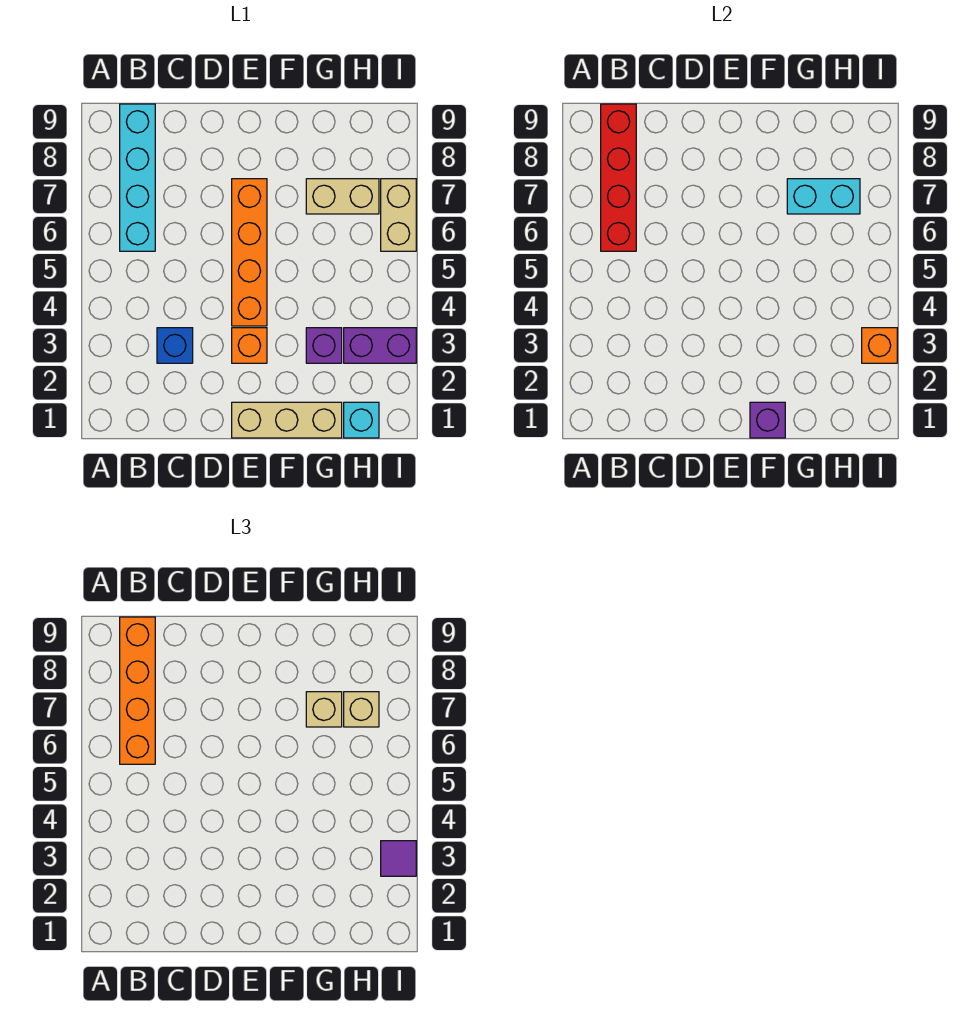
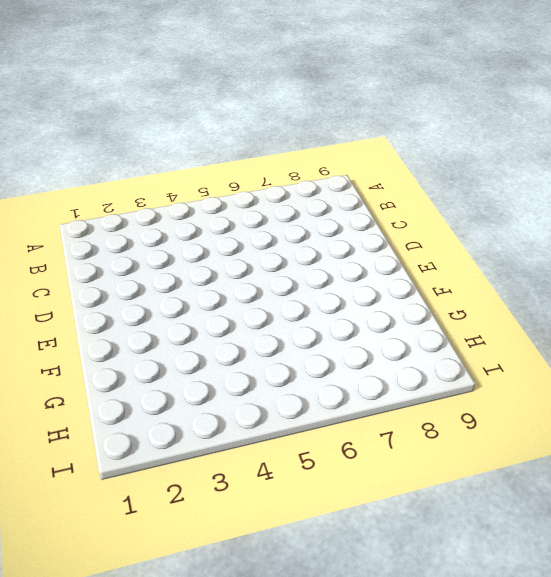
none -> cyan brick B6:B9 level 1
none -> blue brick C3 level 1
none -> tan brick E1:G1 level 1

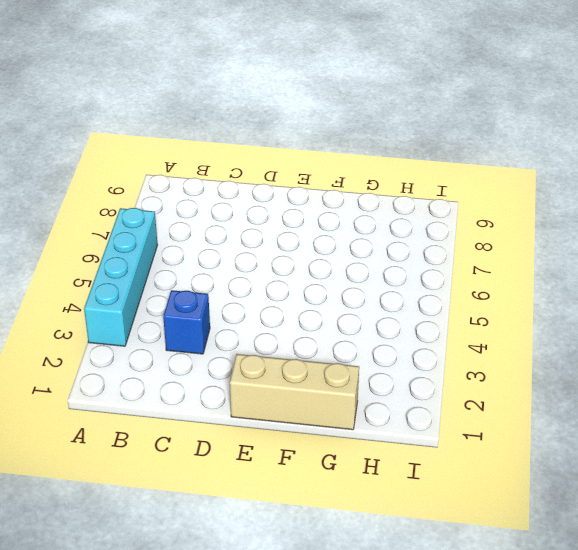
cyan brick A3:A6 level 1 -> cyan brick B6:B9 level 1
none -> orange brick E3 level 1
none -> orange brick E4:E7 level 1
none -> purple brick G3 level 1

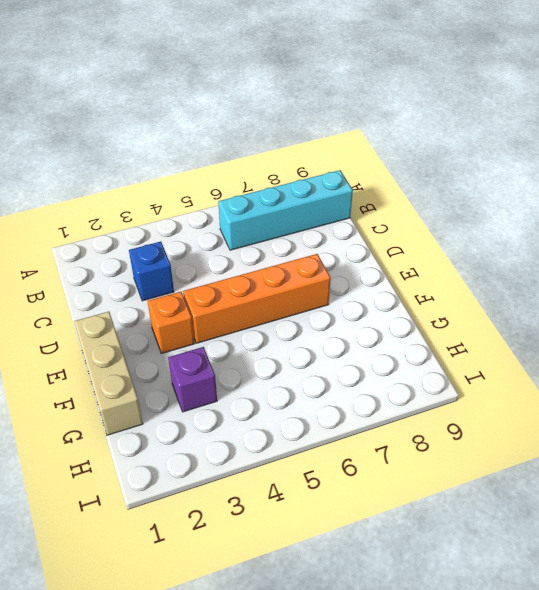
none -> tan brick G7:H7 level 1
none -> cyan brick H1 level 1
none -> purple brick H3:I3 level 1

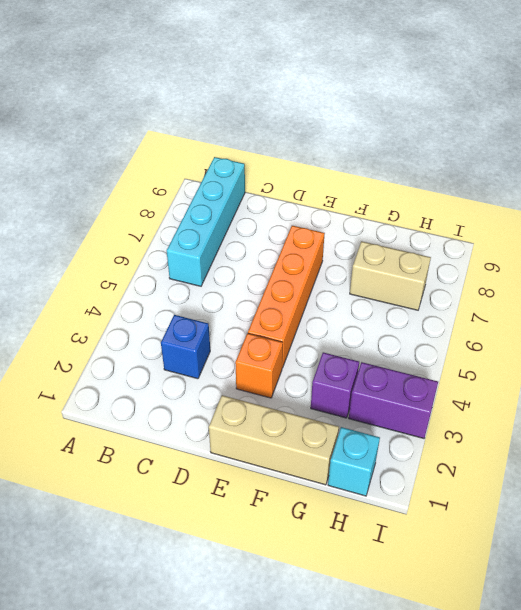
none -> tan brick I6:I7 level 1
none -> red brick B6:B9 level 2
none -> purple brick F1 level 2

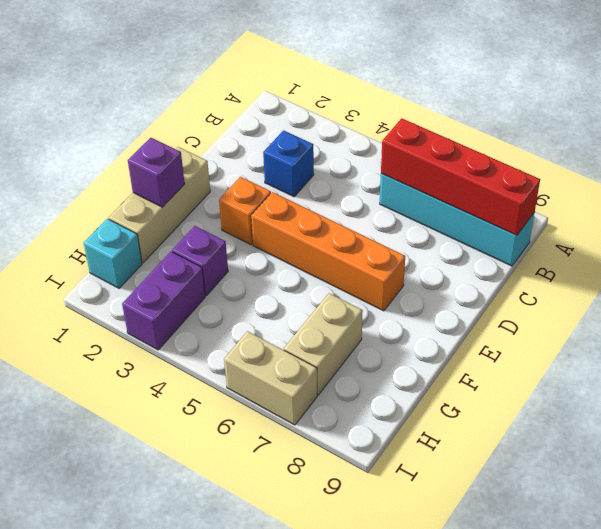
none -> cyan brick G7:H7 level 2
none -> orange brick I3 level 2
none -> orange brick B6:B9 level 3

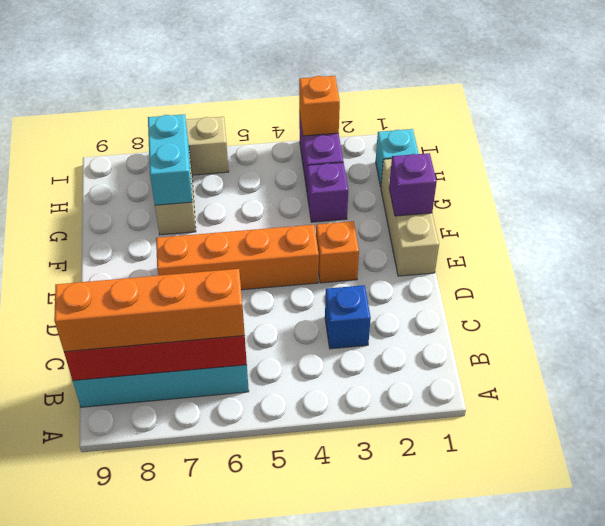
none -> tan brick G7 level 3
none -> tan brick H7 level 3
none -> purple tile I3 level 3

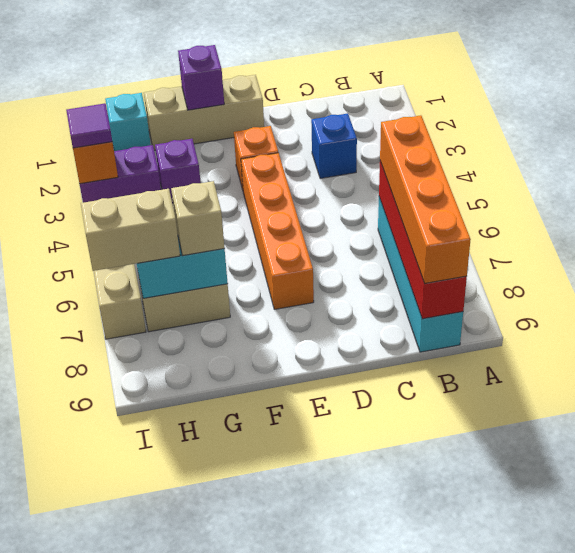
tan brick H7:I7 level 3 -> tan brick H7 level 3

